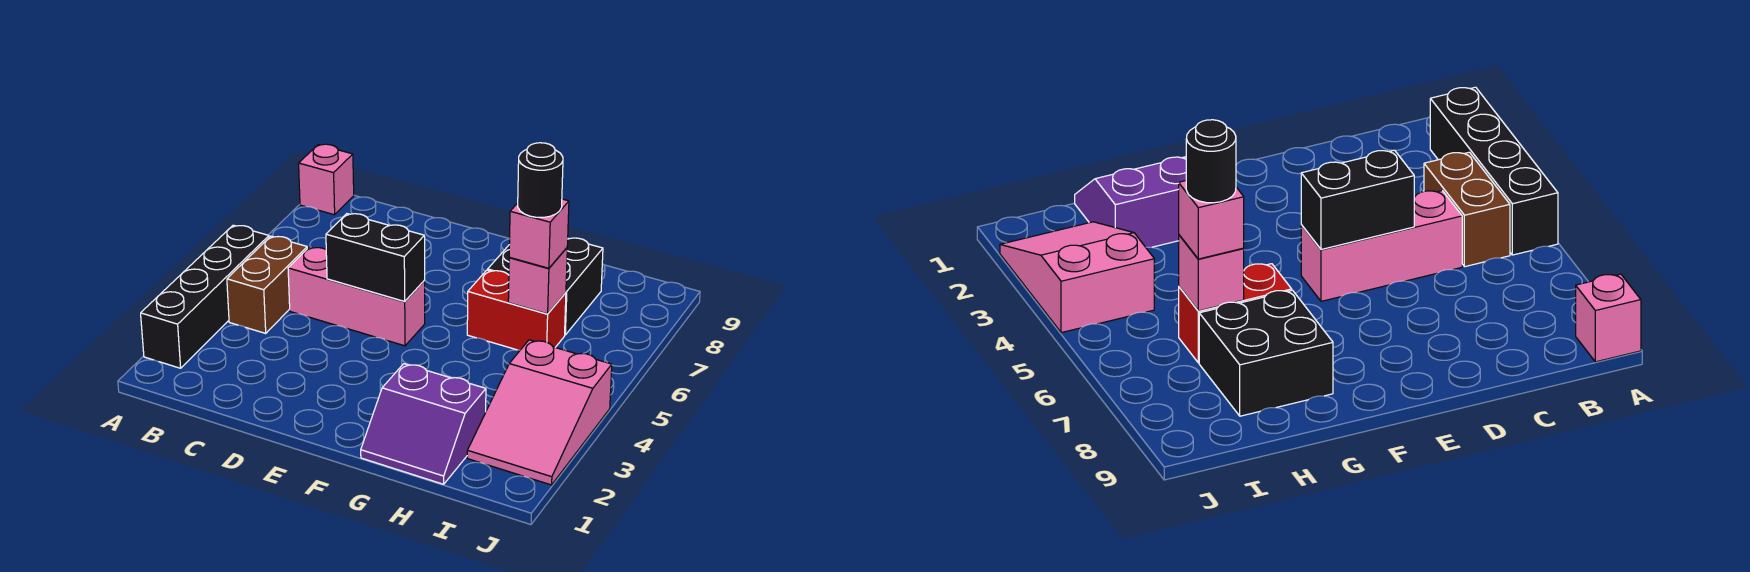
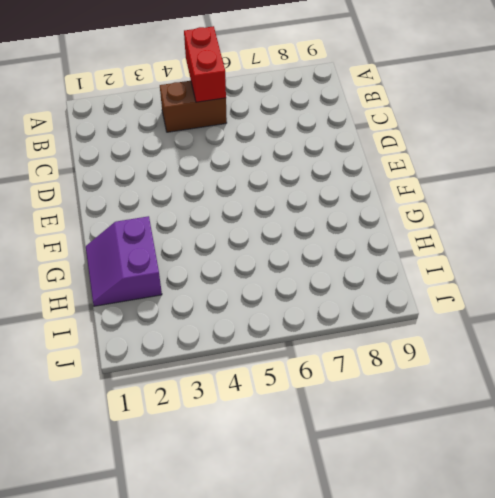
red brick A5:B5 level 2 -> red brick G6:H6 level 1
none -> black brick A2:A5 level 1
none -> pink brick A9 level 1
none -> pink brick C5:E5 level 1

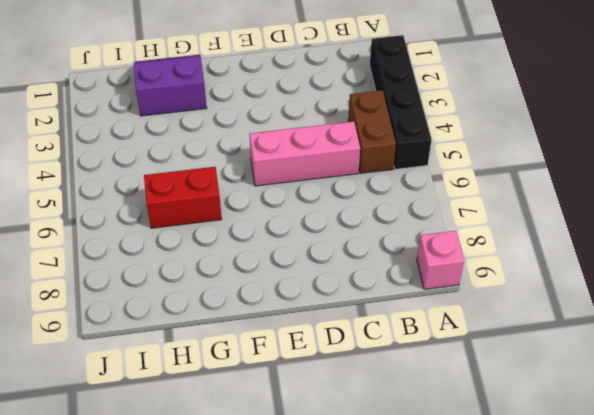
none -> black brick G7:H8 level 1
none -> pink slope I2:J4 level 1 top 4
none -> black brick D5:E5 level 2

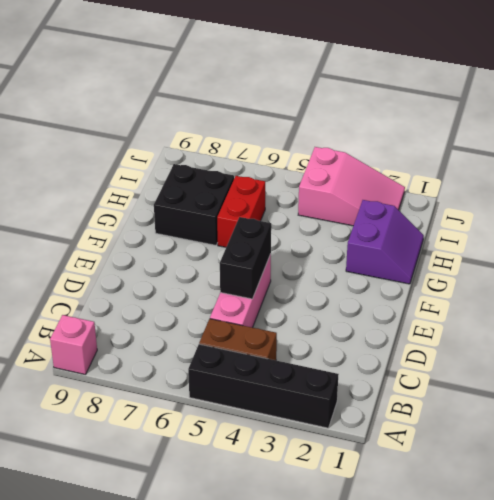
none -> pink brick H6 level 2
none -> pink brick H6 level 3
none -> black round brick H6 level 4

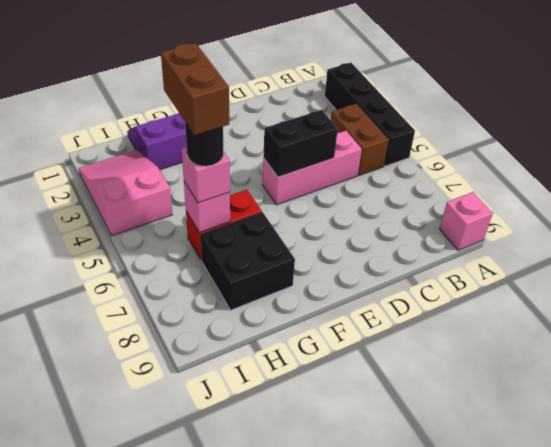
brown brick H5:H6 level 5 -> none

